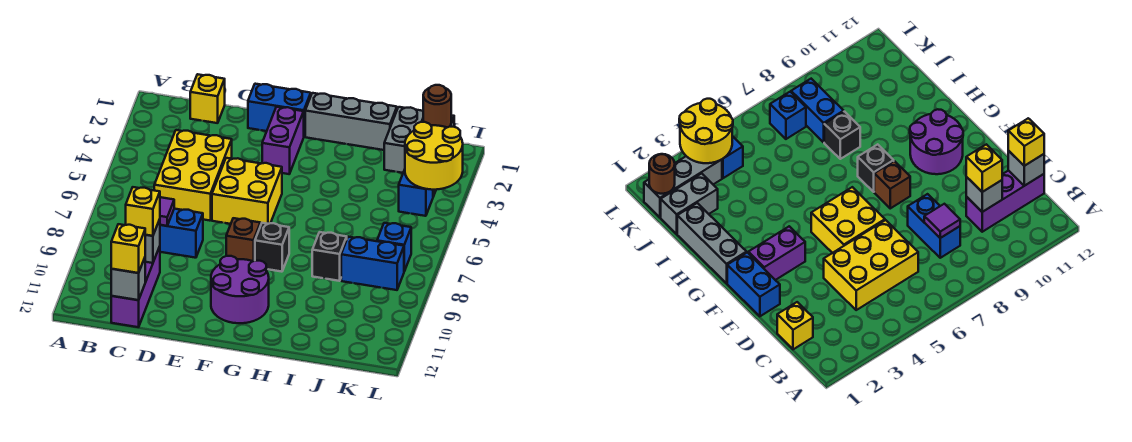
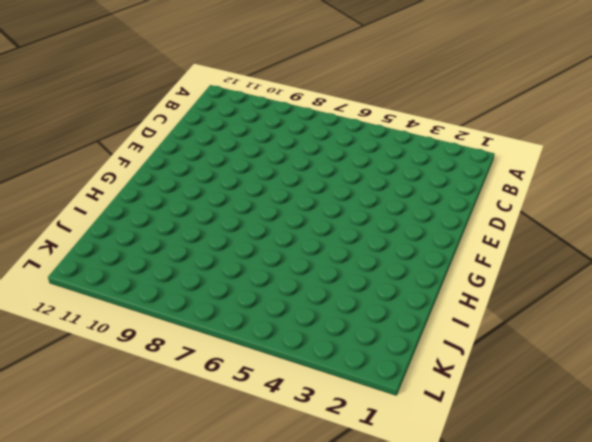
none -> yellow brick C1 level 1
none -> yellow brick C4:D6 level 1
none -> blue brick C8:D8 level 1

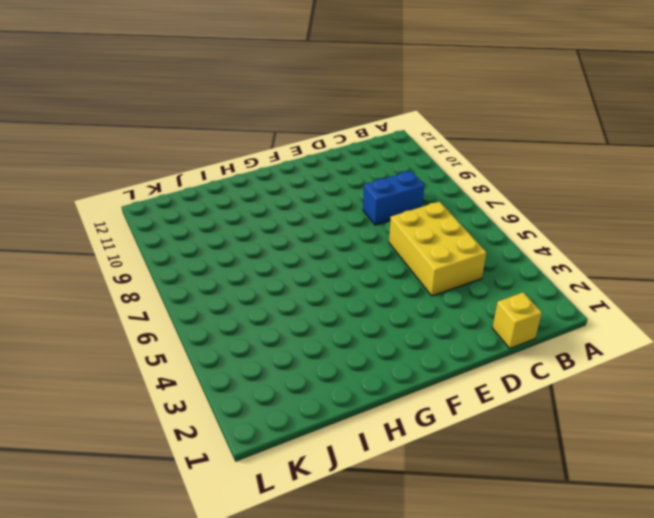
none -> purple brick C10:C12 level 1
none -> blue brick E1:F1 level 1
none -> yellow brick E5:F6 level 1

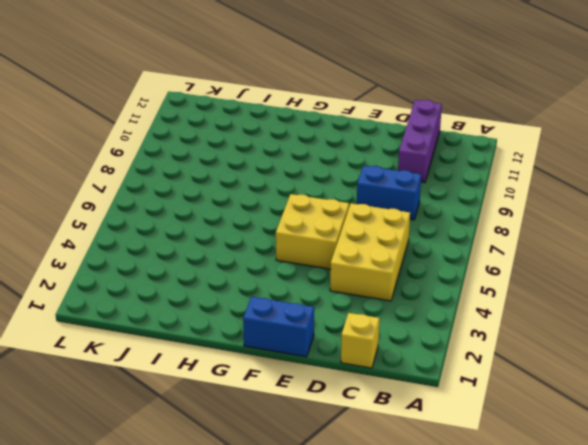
none -> purple brick F2:F3 level 1
none -> brown brick F8 level 1
none -> purple round brick F10:G11 level 1

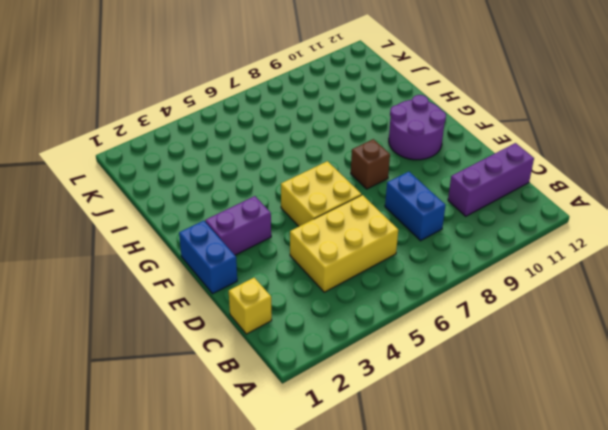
none -> grey brick G1:I1 level 1
none -> black brick G8 level 1
none -> black brick I8 level 1

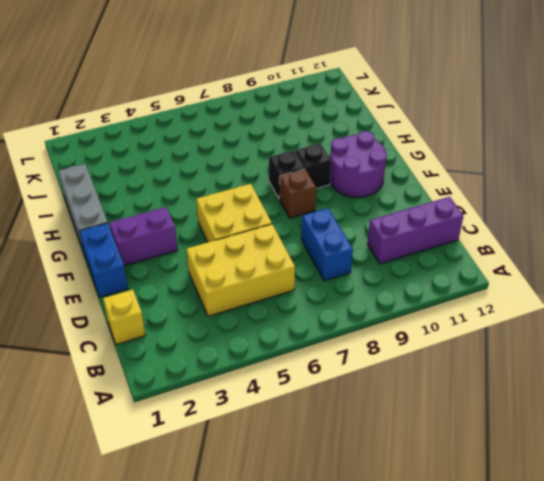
black brick G9 level 1 -> black brick I8 level 1
none -> grey brick J1:J2 level 1
none -> blue brick J8:K8 level 1
none -> grey brick K1:K3 level 1

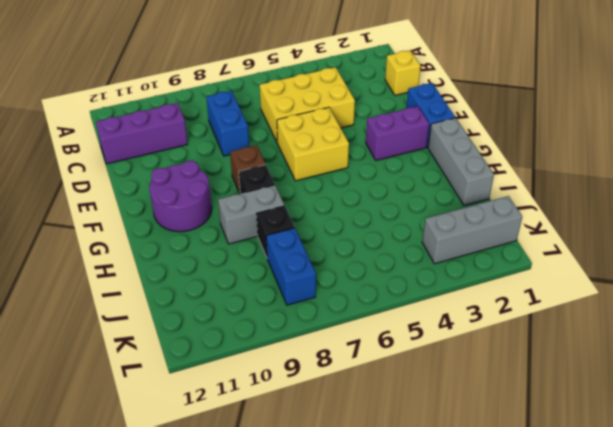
grey brick H8:H9 level 1 -> grey brick J1:J2 level 1
none -> blue brick K4 level 1
none -> blue brick K7 level 1
none -> purple tile C8 level 2

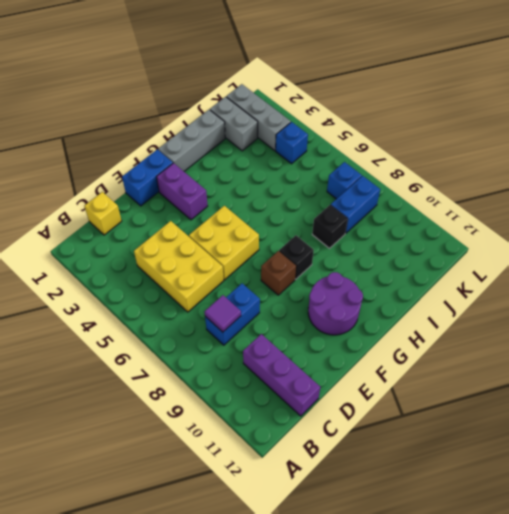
none -> grey brick C10 level 2
none -> grey brick C12 level 2
none -> brown round brick K1 level 2

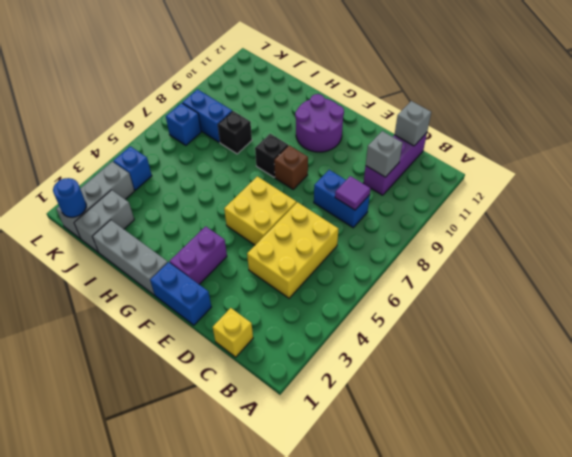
blue round brick K1 level 2 -> brown round brick K1 level 2
none -> yellow round brick K3:L4 level 2
none -> yellow brick C10 level 3
none -> yellow brick C12 level 3

